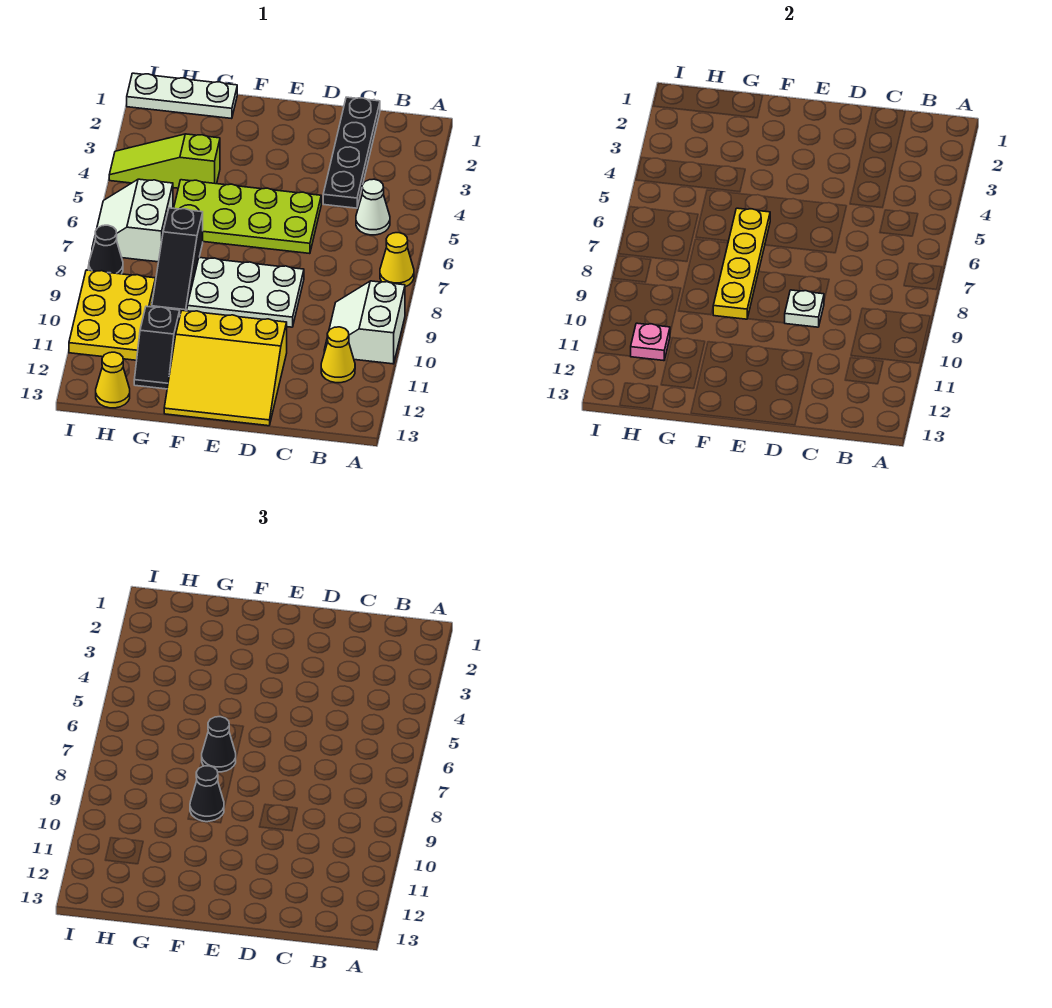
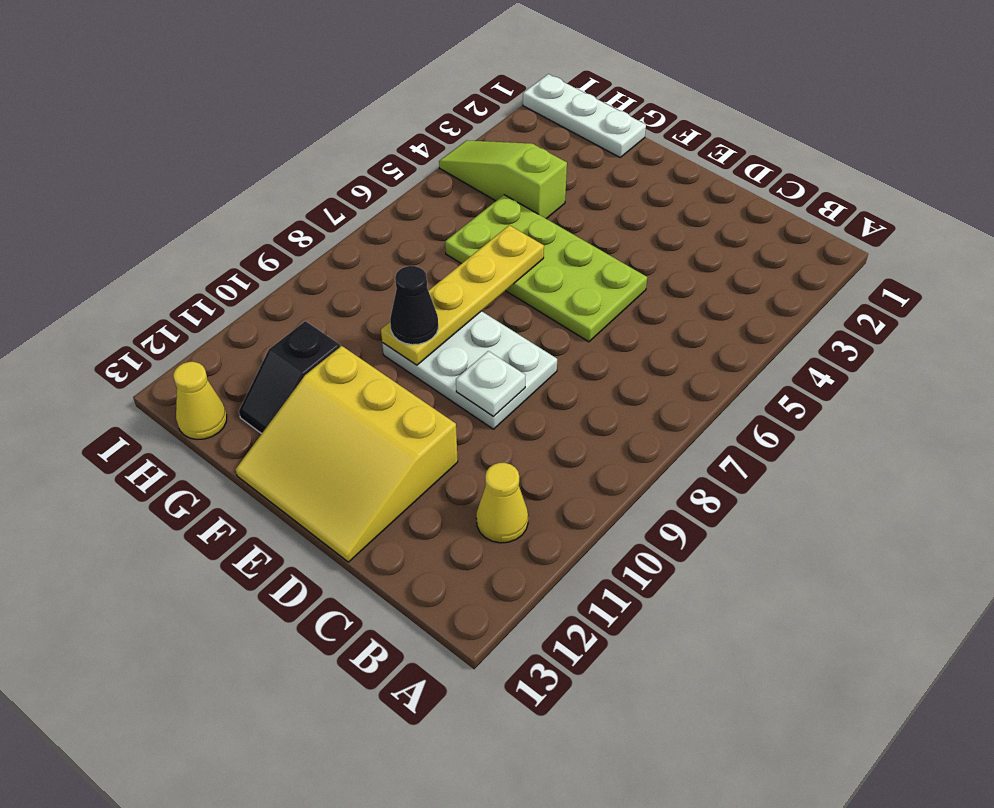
none -> yellow cone A7 level 1
none -> white slope A9:B10 level 1 top A
none -> white cone B5 level 1

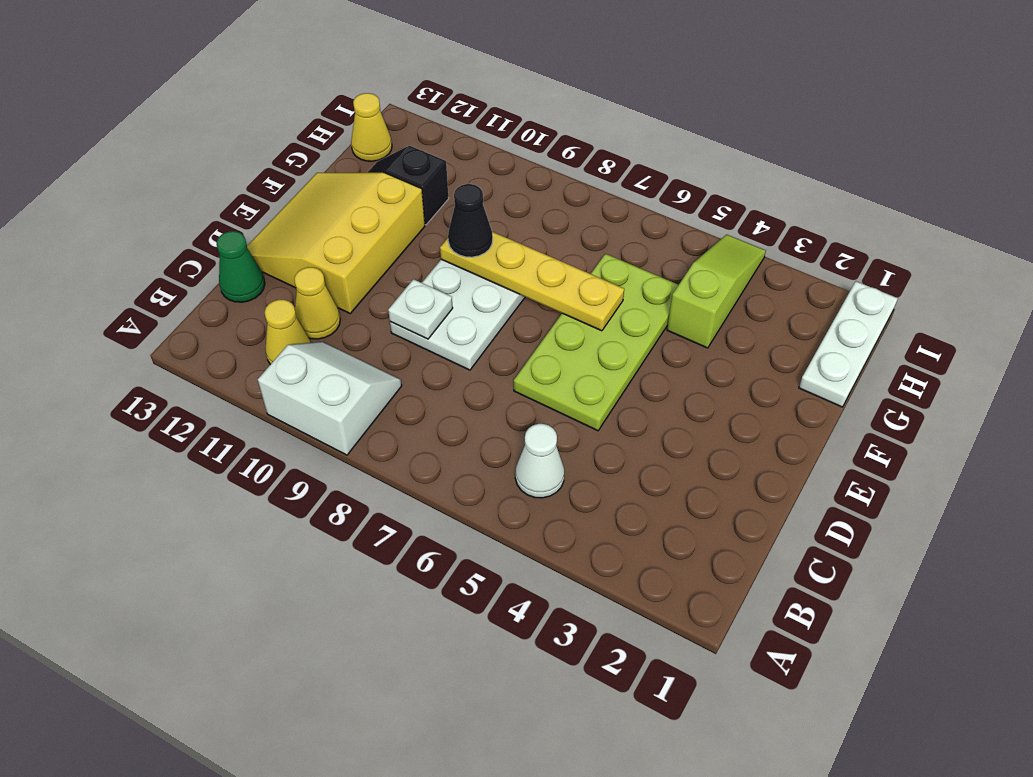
yellow cone C11 level 1 -> yellow cone A7 level 1
green cone C13 level 1 -> none
none -> black plate C1:C4 level 1
none -> black slope G7:G9 level 1 top 7
none -> white slope H6:I7 level 1 top H

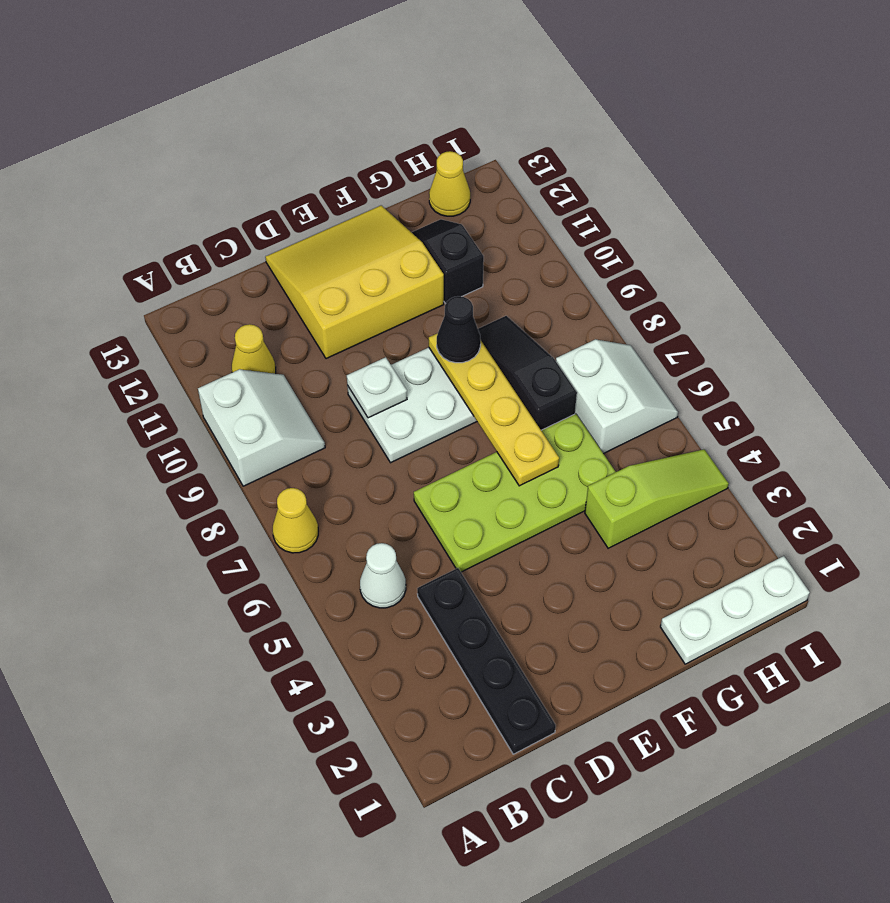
none -> yellow plate H9:I11 level 1
none -> black cone I8 level 1
none -> pink plate H11 level 2

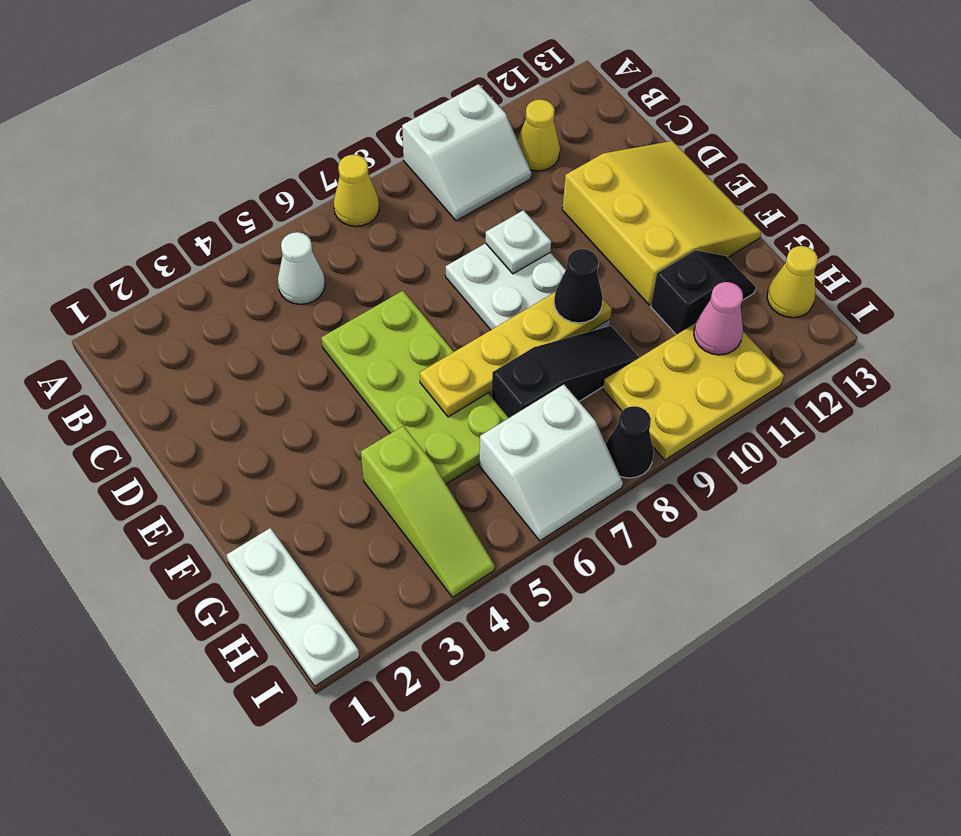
pink cone H11 level 2 -> pink plate H11 level 2
none -> black plate C1:C4 level 1
none -> black cone F7 level 3

